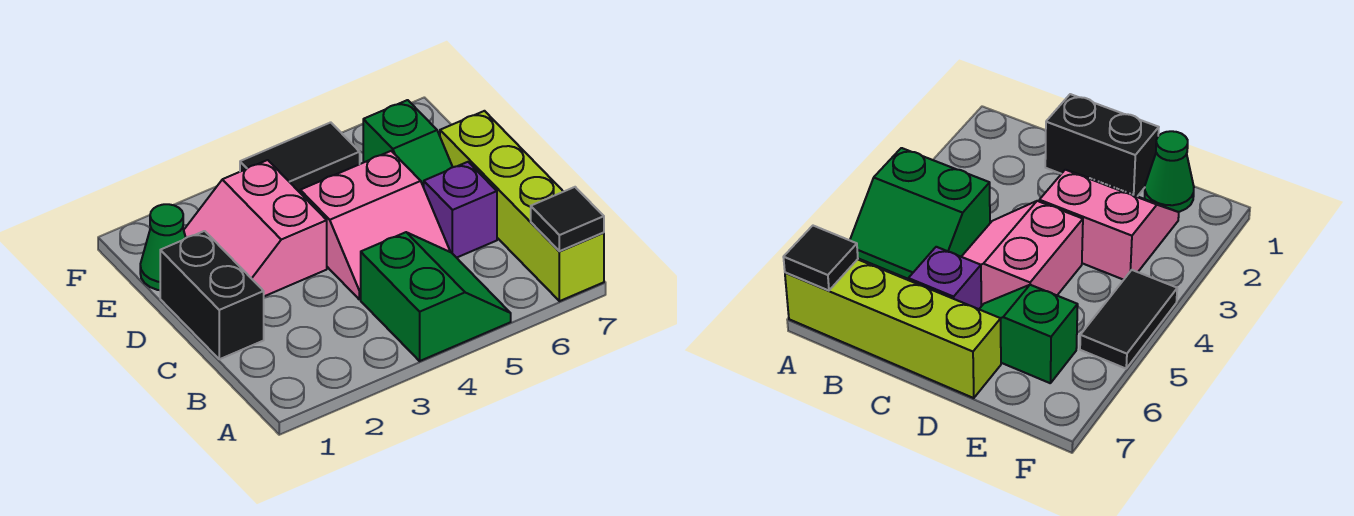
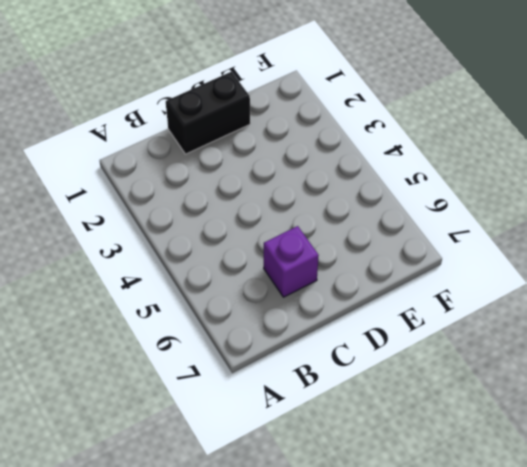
none -> green slope A4:B5 level 1 top 4
none -> lime brick A7:D7 level 1

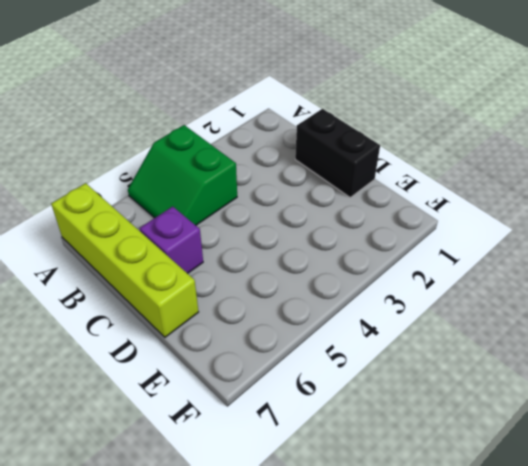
none -> pink slope C4:D5 level 1 top D
none -> pink slope D2:E3 level 1 top 3

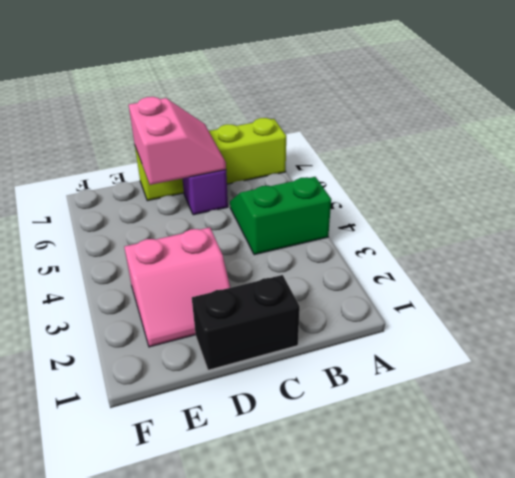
pink slope C6:D7 level 2 top D -> pink slope C4:D5 level 1 top D
none -> green slope D6:E6 level 1 top E
none -> green cone E1 level 1

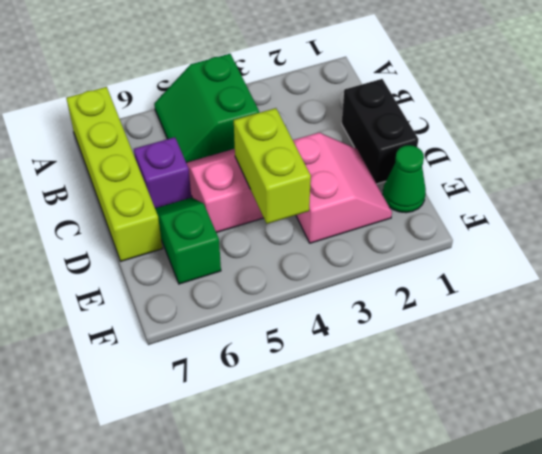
lime brick D4:E4 level 2 -> none
none -> black tile F4:F5 level 1
none -> black tile A7 level 2

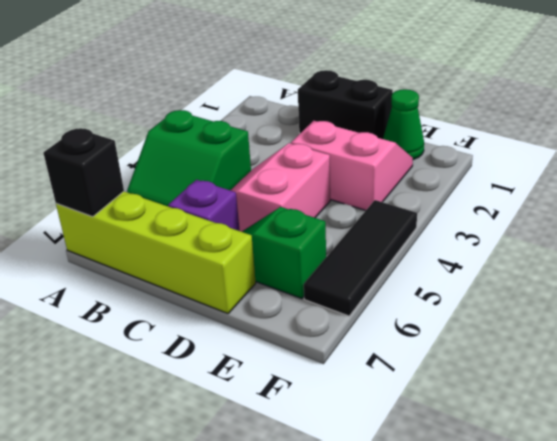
black brick A7 level 2 -> black tile A7 level 2
black tile F4:F6 level 1 -> black tile F4:F5 level 1

